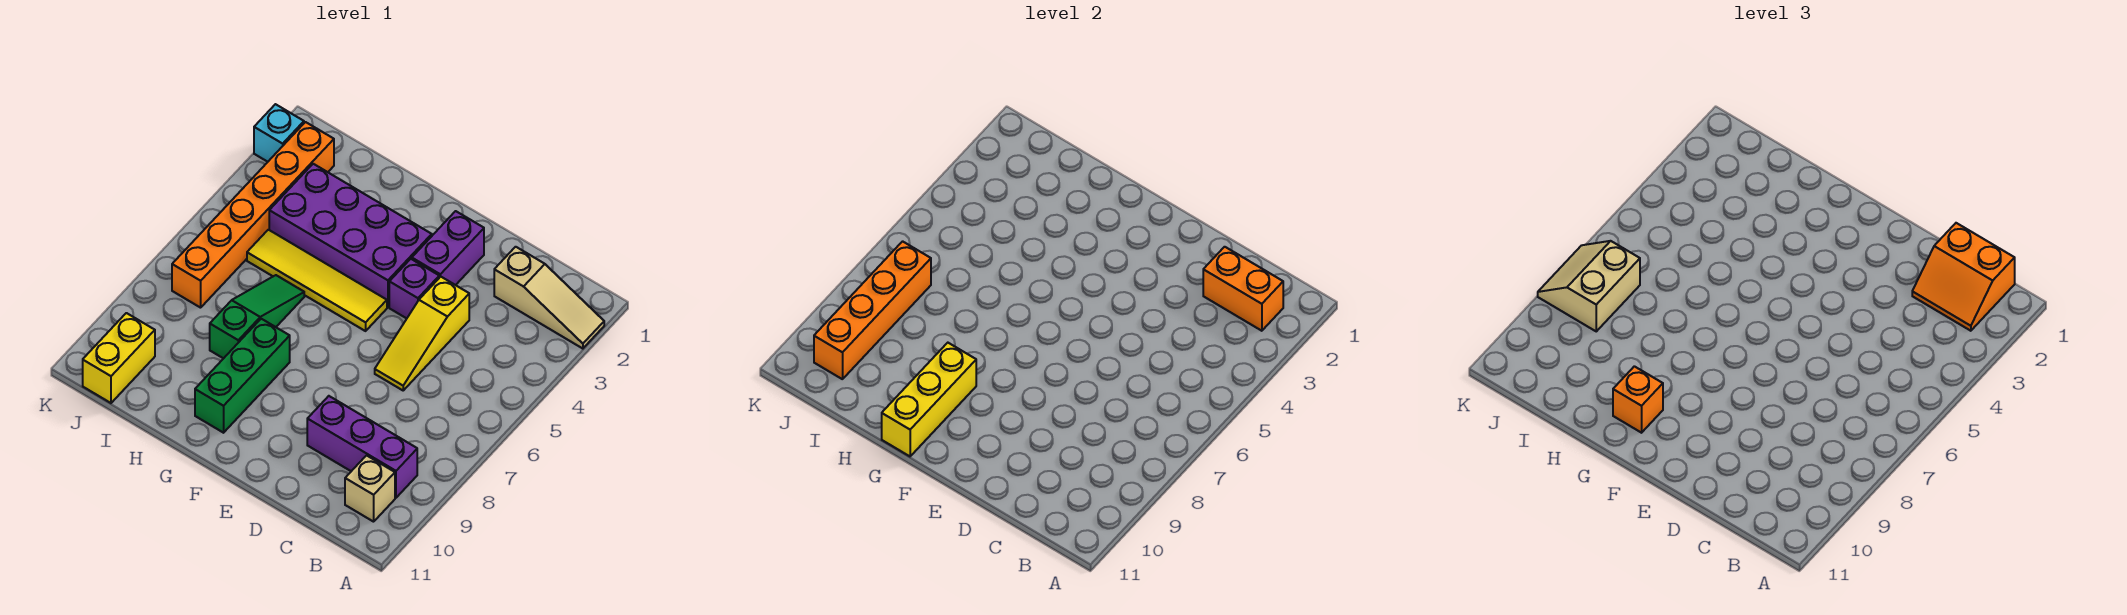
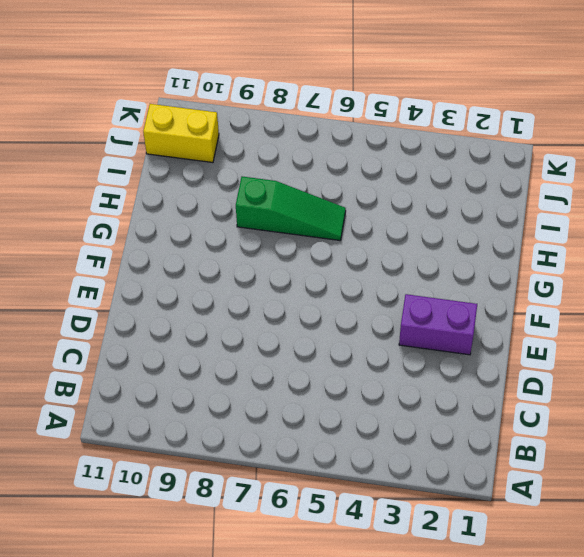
none -> tan slope A2:C2 level 1 top C
none -> purple brick B9:D9 level 1
none -> tan brick B10 level 1

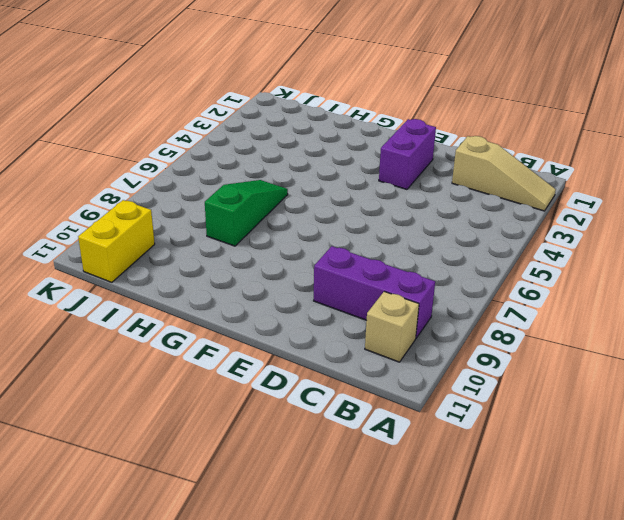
none -> yellow slope D4:D6 level 1 top 4
none -> purple brick E4 level 1
none -> purple brick F3:I4 level 1

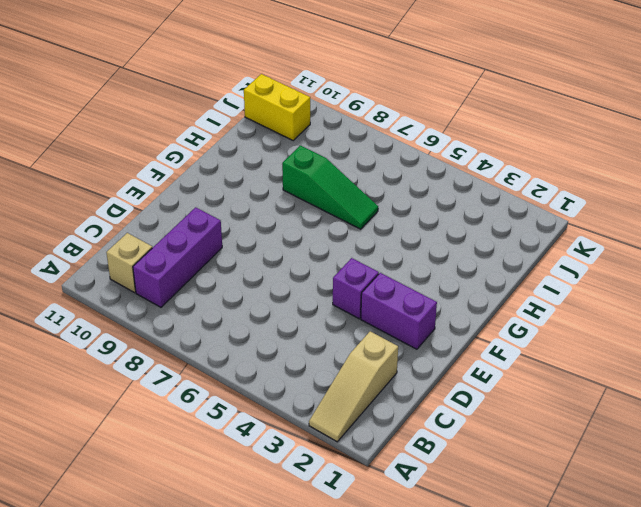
none -> yellow slope D4:D6 level 1 top 4
none -> purple brick F3:I4 level 1
none -> yellow tile F5:I5 level 1

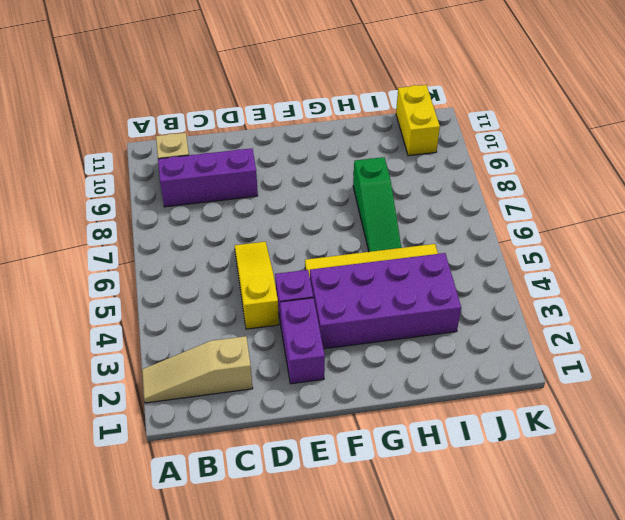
none -> green brick G8:G10 level 1
none -> orange brick J2:J7 level 1
none -> cyan brick K2 level 1

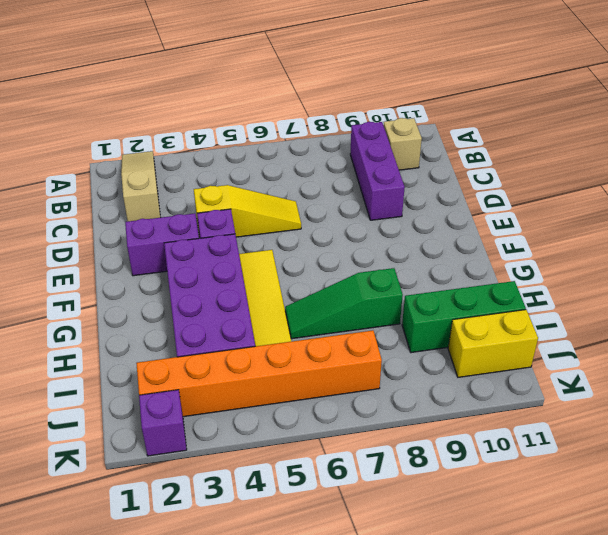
green brick I9:I11 level 1 -> green brick G8:G10 level 1
purple brick K2 level 1 -> cyan brick K2 level 1
none -> orange brick B2:C2 level 2
none -> yellow brick G9:G11 level 2
none -> orange brick J7:J10 level 2

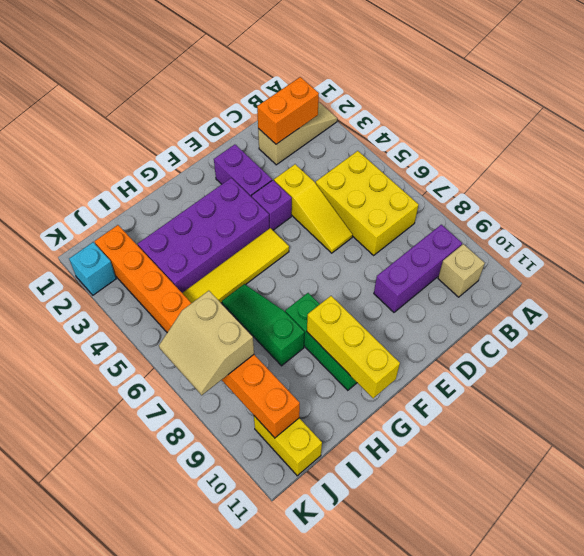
yellow brick B5:C7 level 1 -> none
none -> orange slope B1:C2 level 3 top 1
none -> orange brick G10 level 3

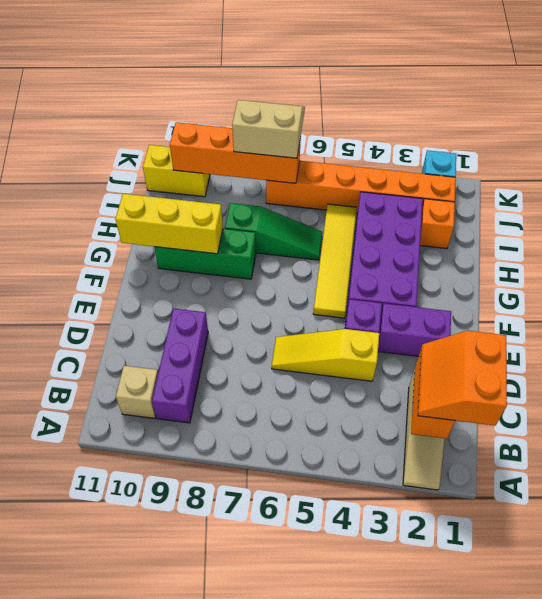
orange brick I2 level 1 -> orange brick G10 level 3

